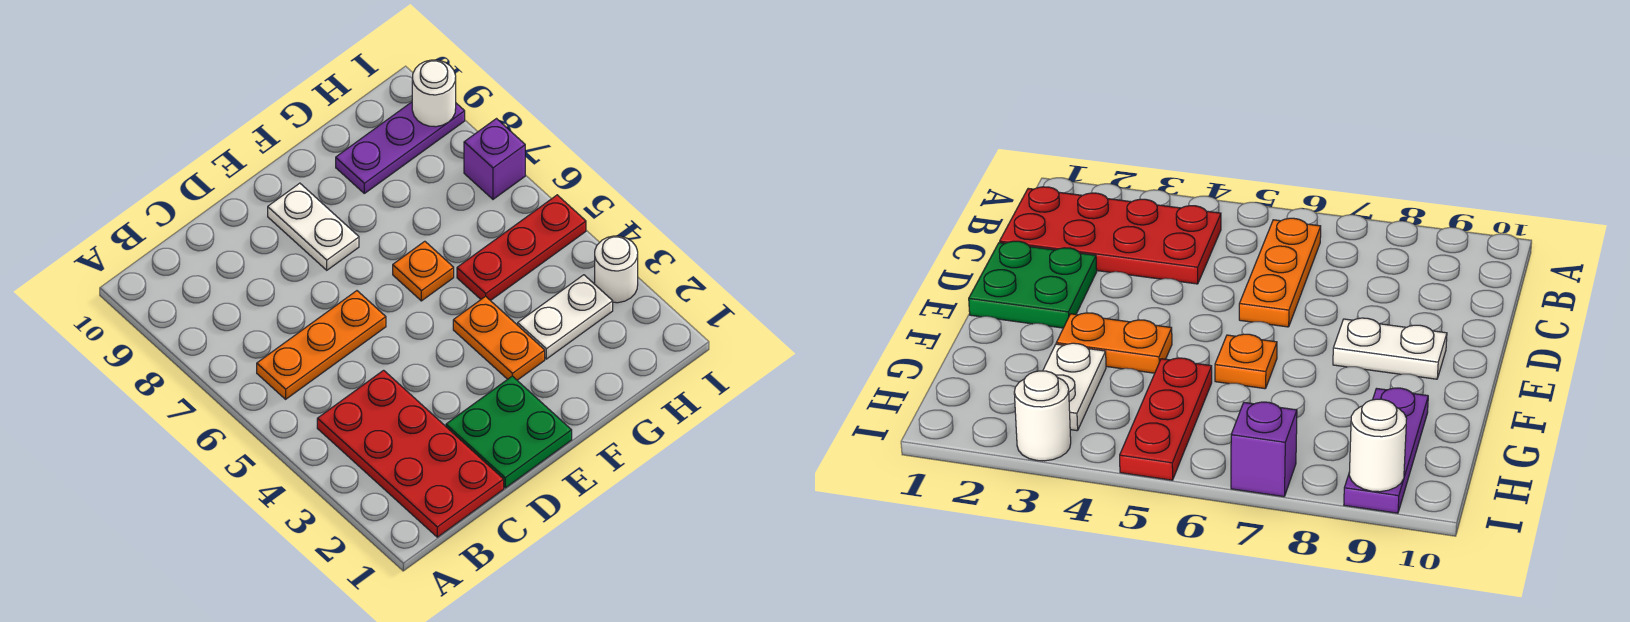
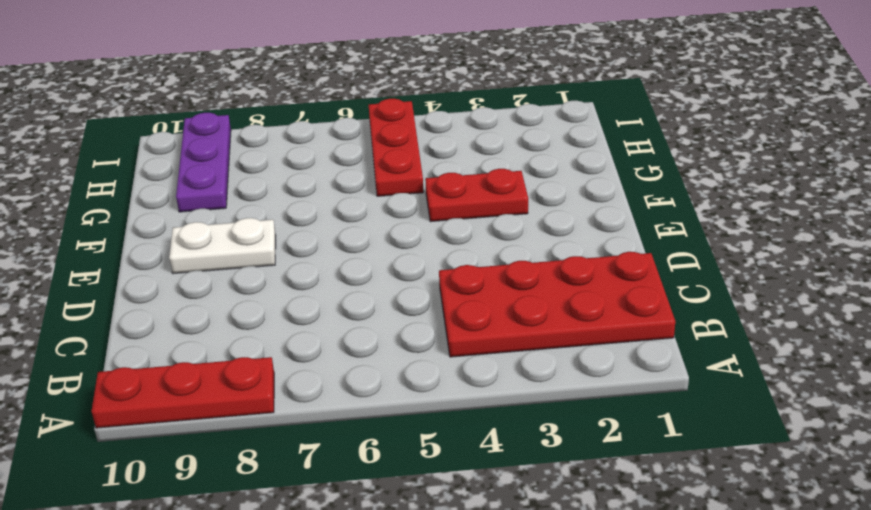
red plate A8:A10 level 1 -> none
red plate F3:F4 level 1 -> orange plate F3:F4 level 1
none -> orange plate B6:D6 level 1
none -> green plate D1:E2 level 1
none -> orange plate F6 level 1

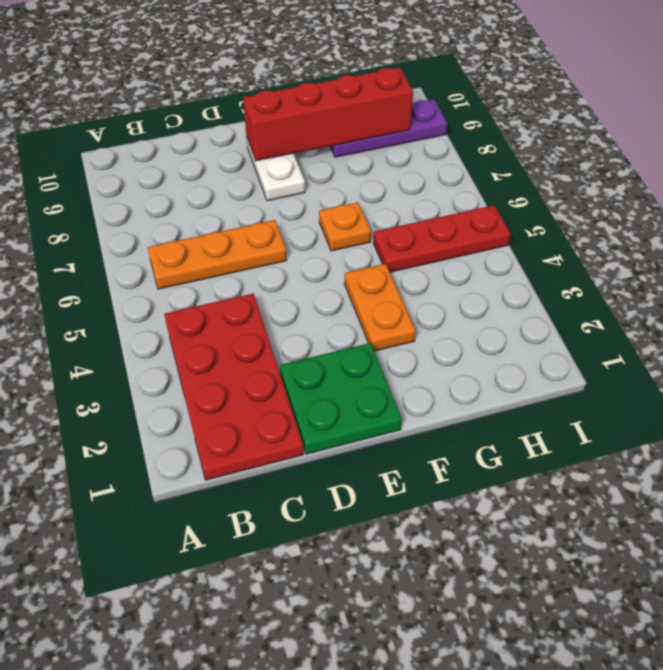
red brick E9:H9 level 2 -> none
none -> white plate G3:H3 level 1
none -> white round brick I3 level 1
none -> purple brick I7 level 1

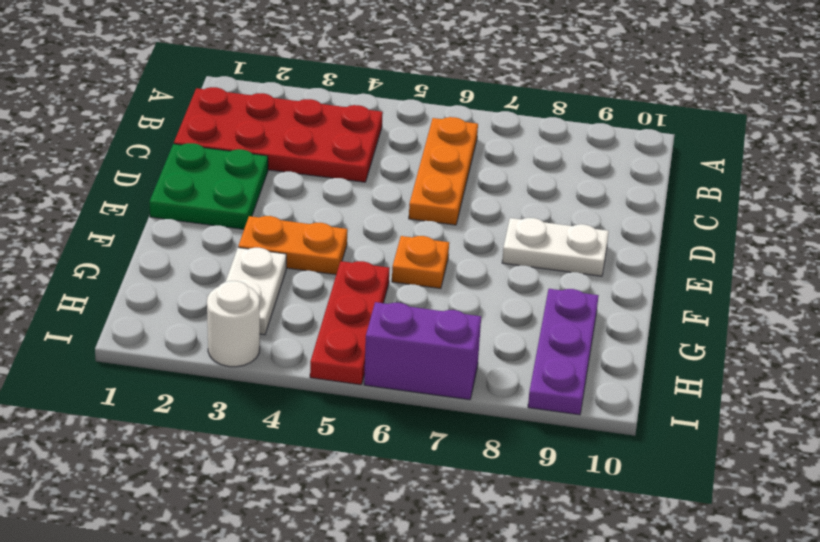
purple brick I6:I7 level 1 -> purple brick I7 level 1
none -> white round brick I9 level 2

